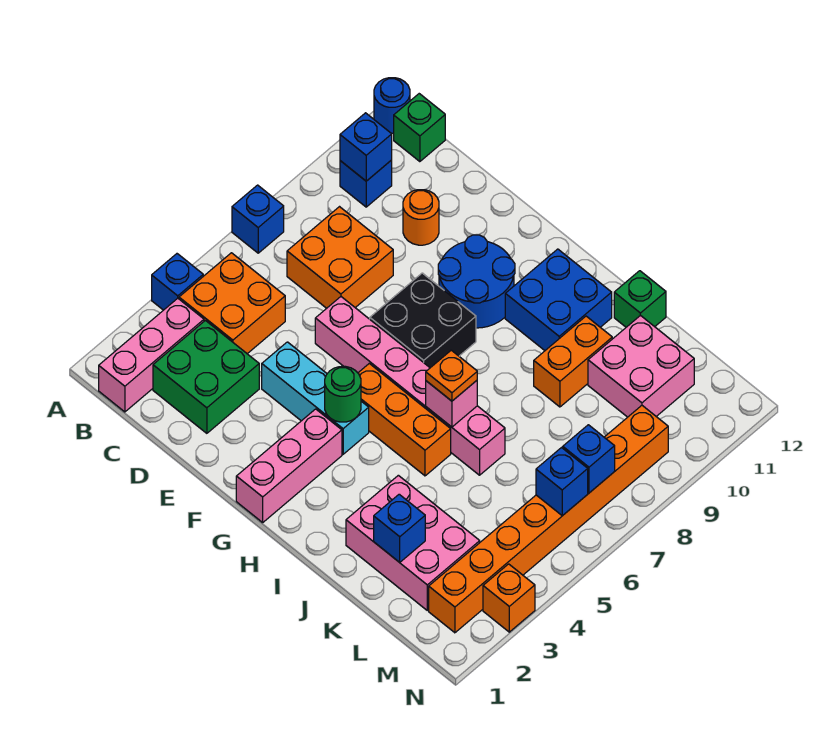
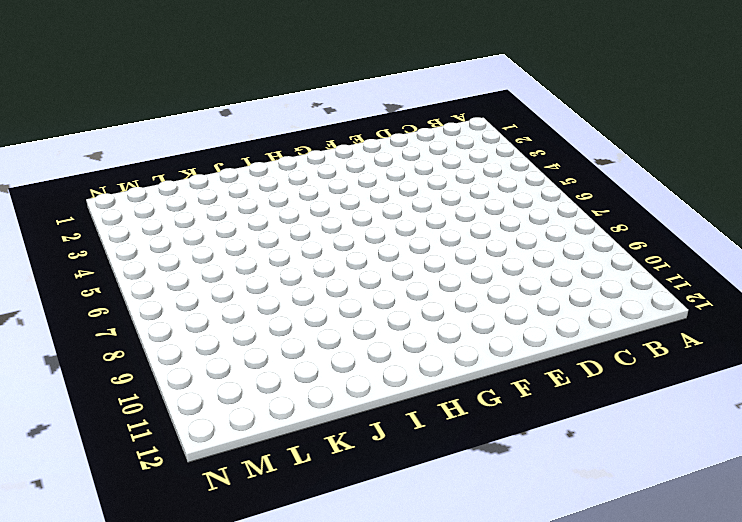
none -> blue brick A4 level 1
none -> blue brick A7 level 1
none -> blue round brick A12 level 1
none -> pink brick B1:B3 level 1

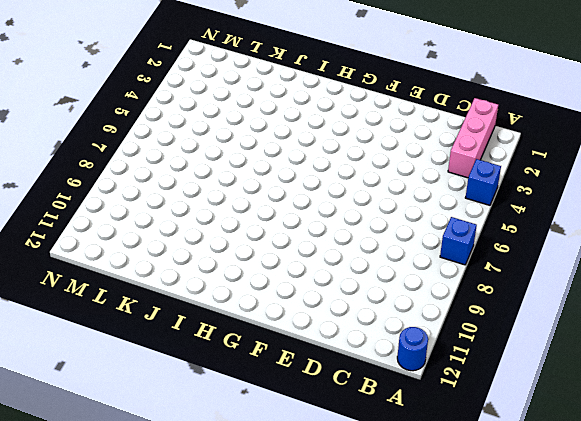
none -> orange brick B4:C5 level 1
none -> blue brick B10 level 1
none -> green brick B12 level 1
none -> green brick C2:D3 level 1

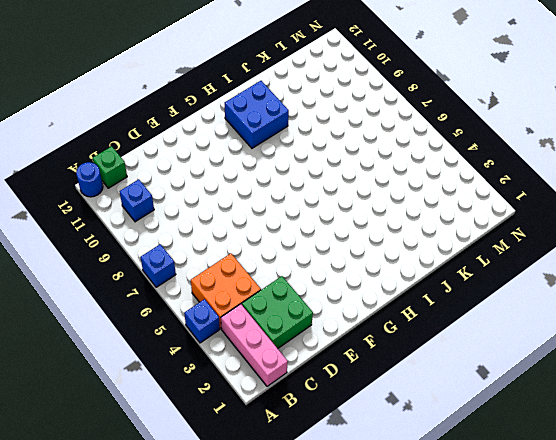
none -> orange brick C7:D8 level 1
none -> orange round brick D10 level 1
none -> cyan brick E4:G4 level 1
none -> pink brick E6:J6 level 1

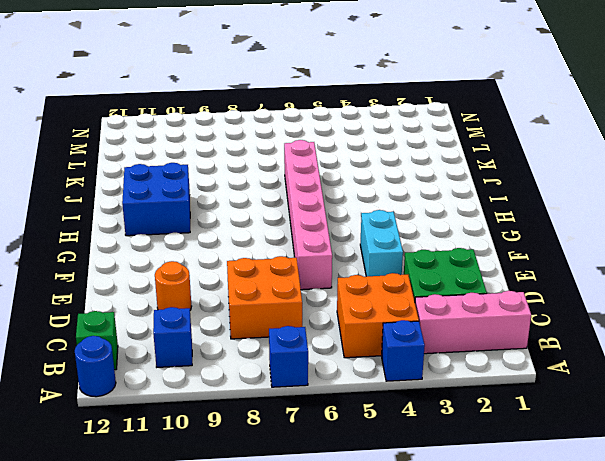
cyan brick E4:F4 level 1 -> cyan brick E4:G4 level 1
none -> black brick F7:G8 level 1
none -> blue round brick F9:G10 level 1
none -> pink brick G1:G3 level 1
none -> orange brick G5:I5 level 1

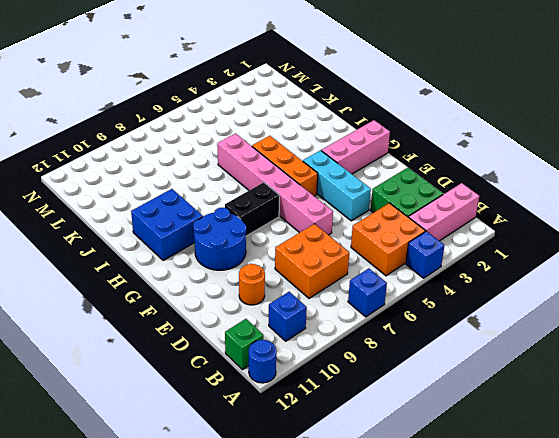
black brick G7:G8 level 1 -> black brick F7:G8 level 1
none -> pink brick J2:L3 level 1
none -> orange brick J9:J10 level 1
none -> green brick J12 level 1
none -> pink brick K10:L11 level 1

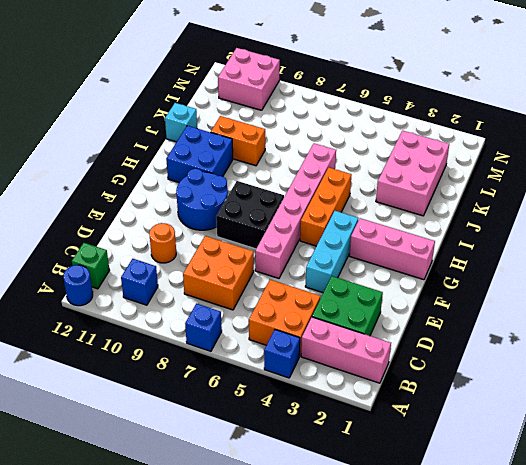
cyan brick J12 level 1 -> green brick J12 level 1
pink brick M10:N11 level 1 -> pink brick K10:L11 level 1
none -> orange brick M2:M9 level 1
none -> orange brick N3 level 1
none -> blue brick B10 level 2
none -> green round brick G4 level 2

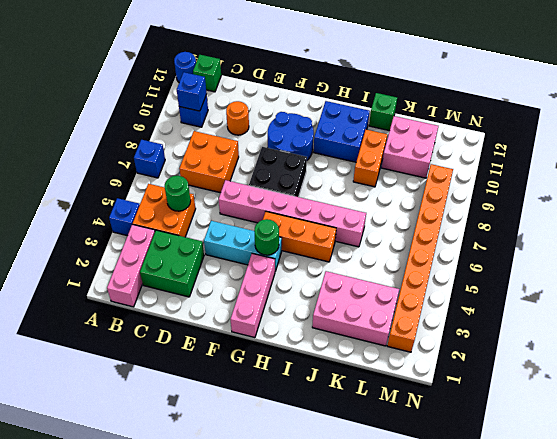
green round brick C5 level 2 -> none
none -> orange brick N3 level 1
none -> pink brick I6 level 2
none -> blue brick K2 level 2
none -> blue brick M6 level 2

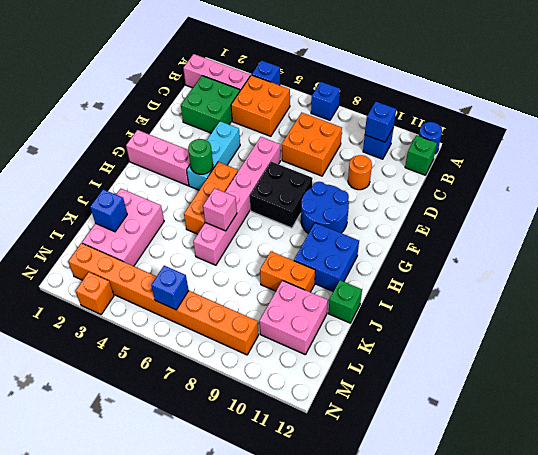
none -> blue brick M7 level 2
none -> orange plate I6 level 3

